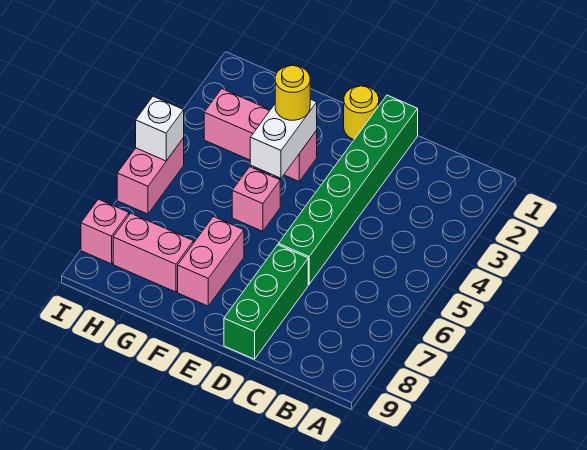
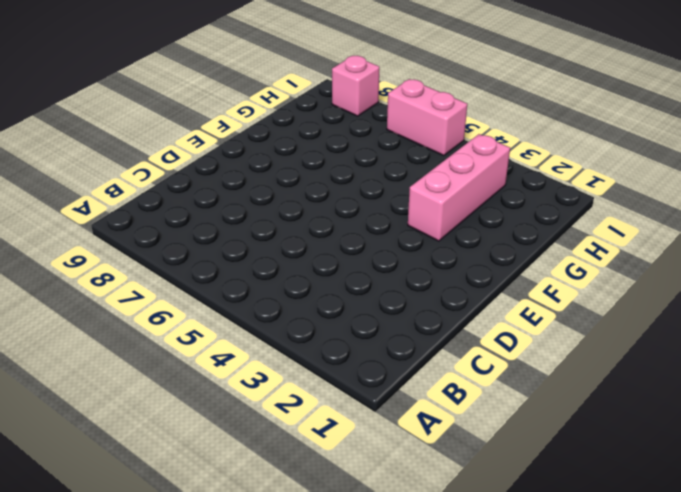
none -> green brick D1:D6 level 1
none -> green brick D7:D9 level 1
none -> yellow round brick E1 level 1

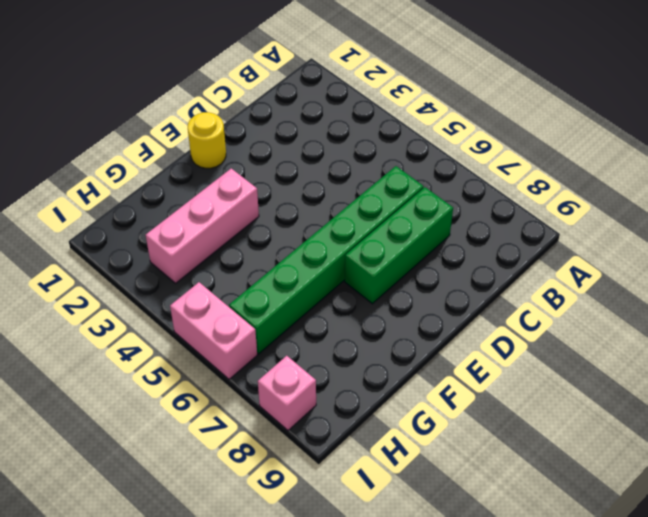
green brick C6:H6 level 1 -> green brick D1:D6 level 1
green brick C7:E7 level 1 -> green brick D7:D9 level 1
none -> pink brick F5 level 1
none -> pink brick F7:F8 level 1
none -> pink brick G8:H8 level 1

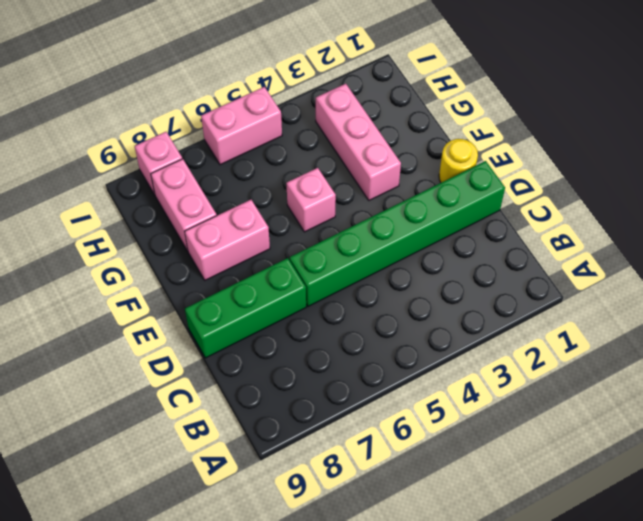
none -> white brick F3:F4 level 2
none -> white brick I5 level 2
none -> yellow round brick F3 level 3

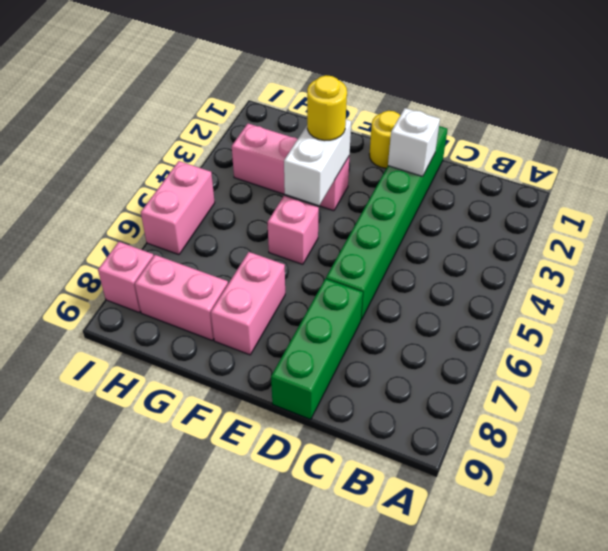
white brick D2 level 2 -> white brick I5 level 2

